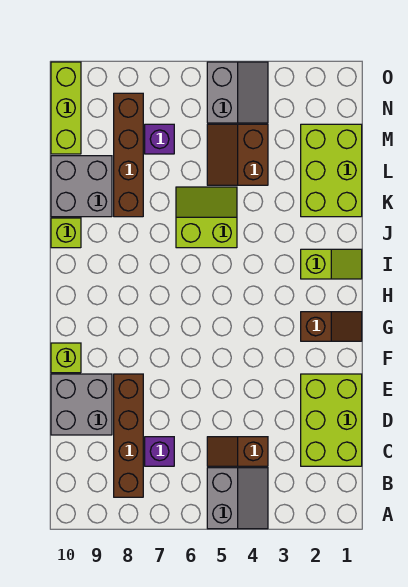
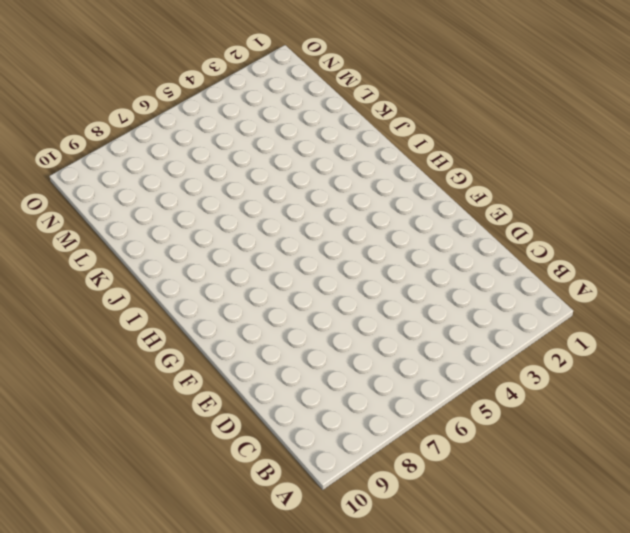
none -> grey slope A4:B5 level 1 top 5
none -> brown brick B8:E8 level 1
none -> lime brick C1:E2 level 1

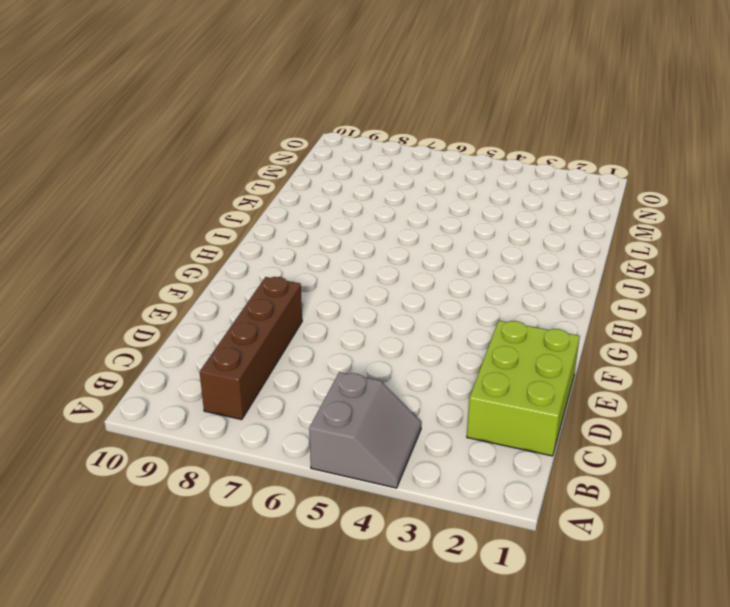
none -> brown slope C4:C5 level 1 top 4
none -> purple brick C7 level 1
none -> grey brick D9:E10 level 1

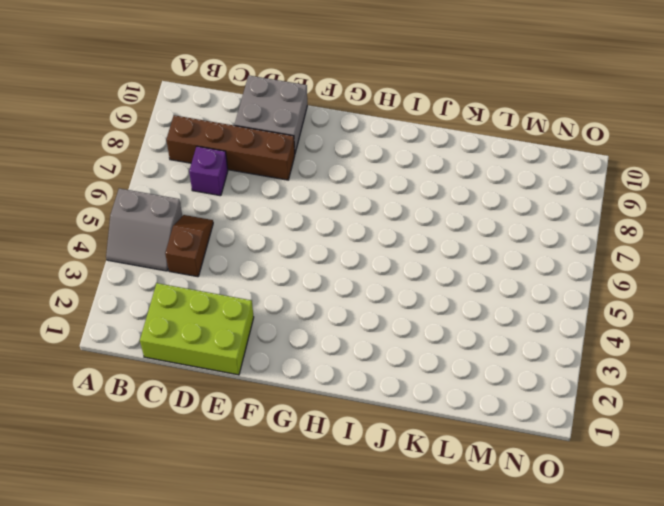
none -> lime brick F10 level 1
none -> brown slope G1:G2 level 1 top 2
none -> lime slope I1:I2 level 1 top 2

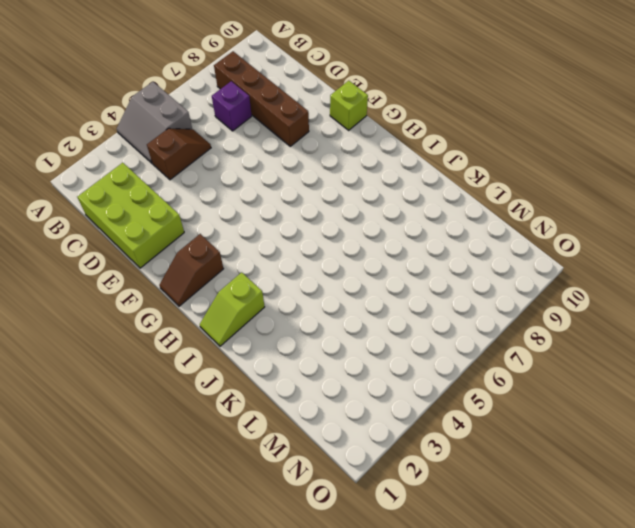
none -> grey brick D9:E10 level 1
none -> lime slope J5:K6 level 1 top J
none -> lime brick J10 level 1

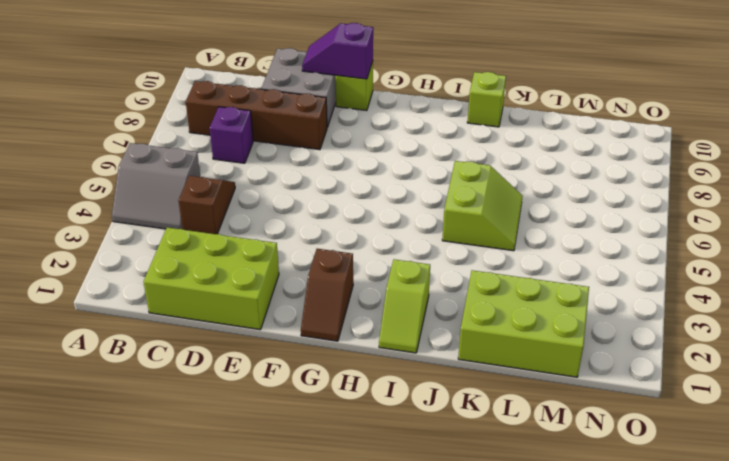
purple slope E10:F10 level 2 top F -> none
none -> brown brick K8:N8 level 1
none -> grey brick K9:L10 level 1
none -> brown slope L4:M5 level 1 top 4

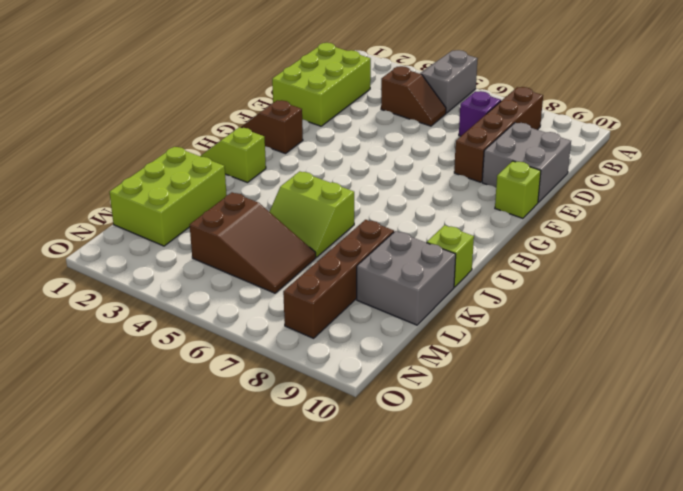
brown slope L4:M6 level 1 top 4 -> brown slope L4:M5 level 1 top 4
none -> purple brick M7 level 1
none -> lime brick M10:O10 level 1
none -> grey slope N4:O5 level 1 top 5

